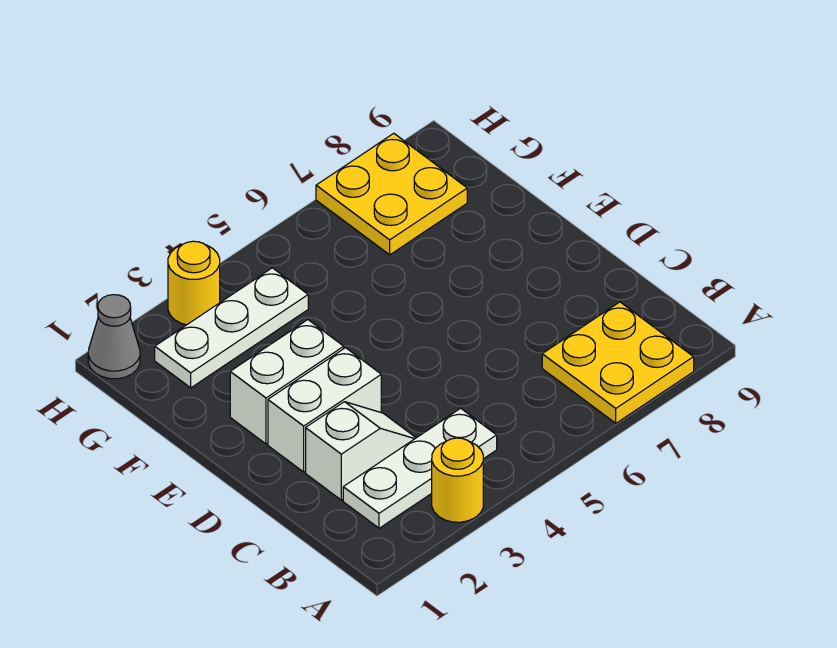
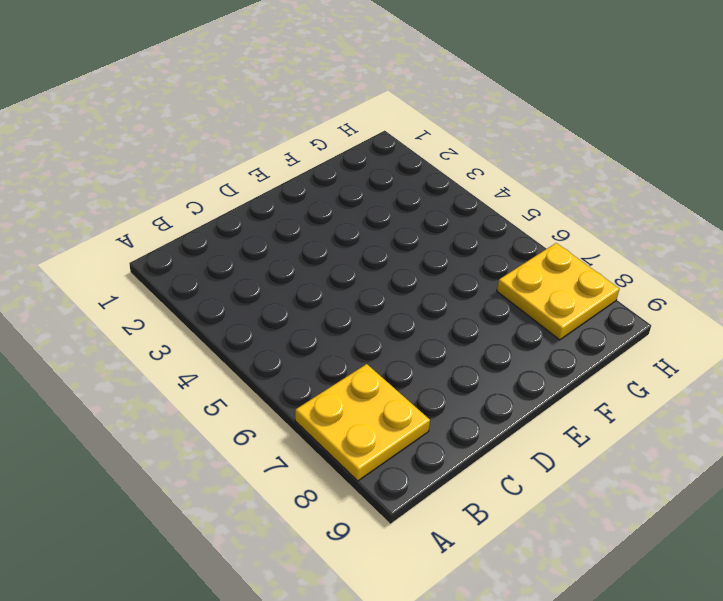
none -> yellow round brick A3 level 1
none -> white plate B2:B4 level 1

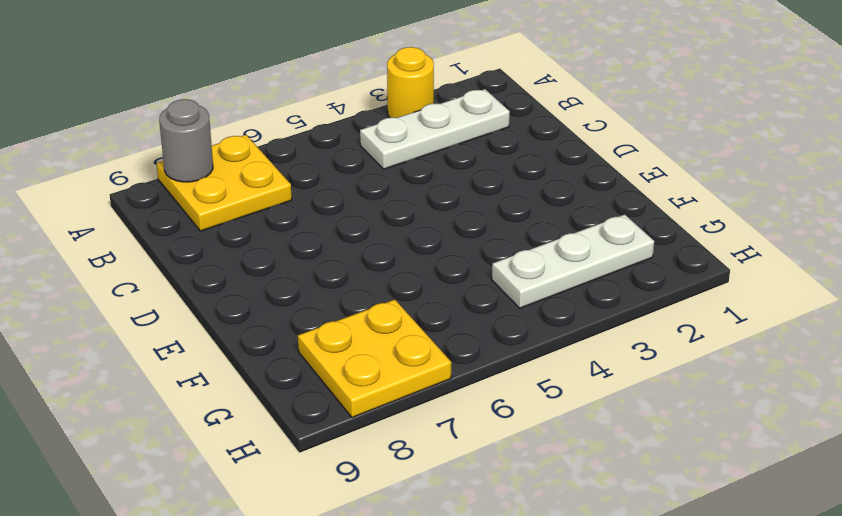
grey round brick A8 level 2 -> none
none -> white slope C2:C3 level 1 top 2
none -> white brick D2:D3 level 1

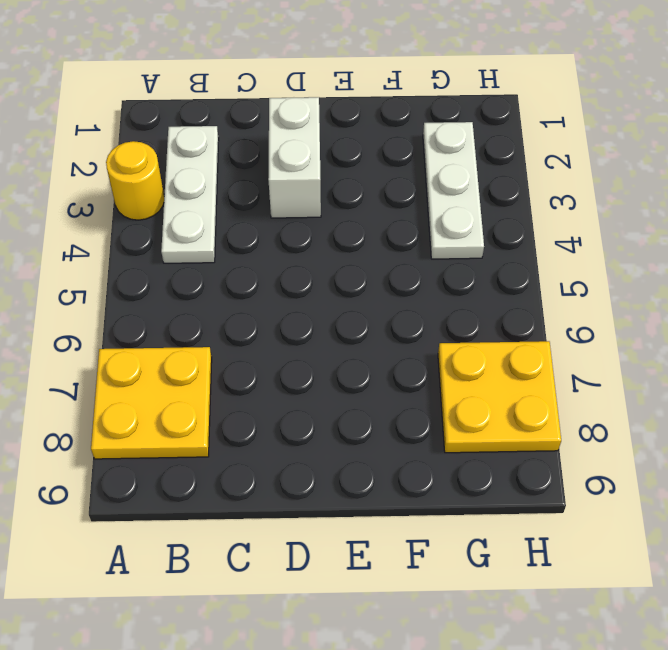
none -> white slope C2:C3 level 1 top 2
none -> white brick E2:E3 level 1

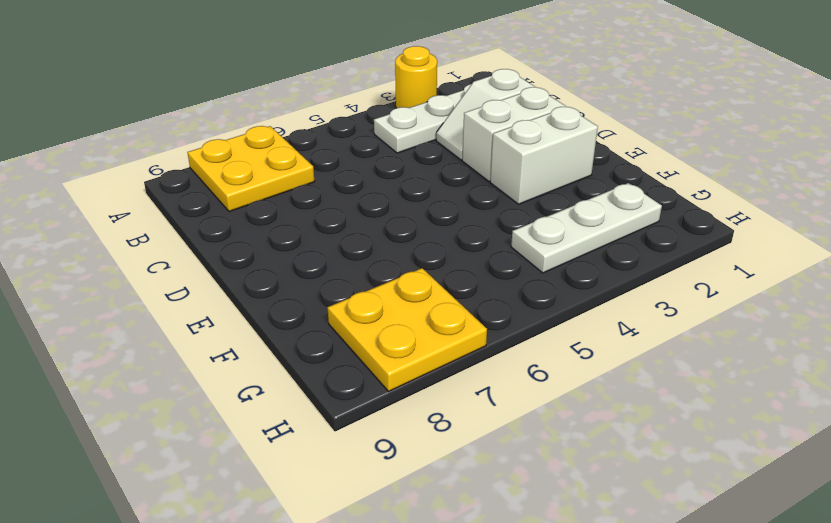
none -> grey cone H1 level 1
none -> yellow round brick H3 level 1

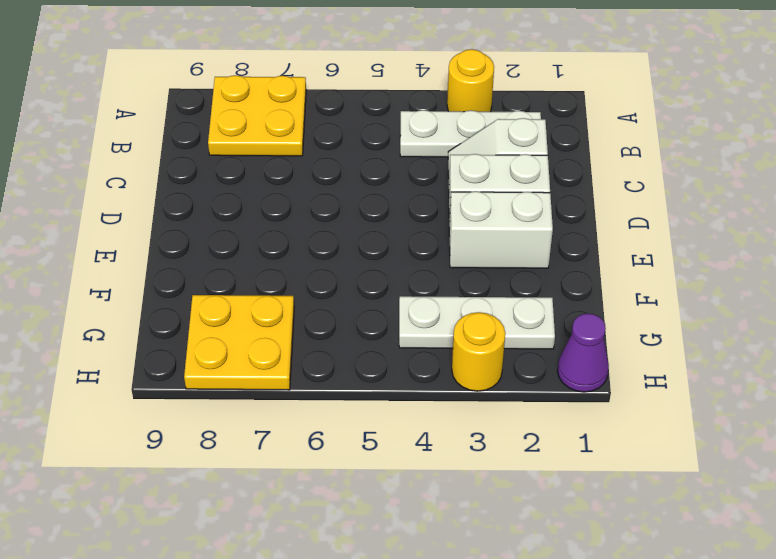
purple cone H1 level 1 -> grey cone H1 level 1

